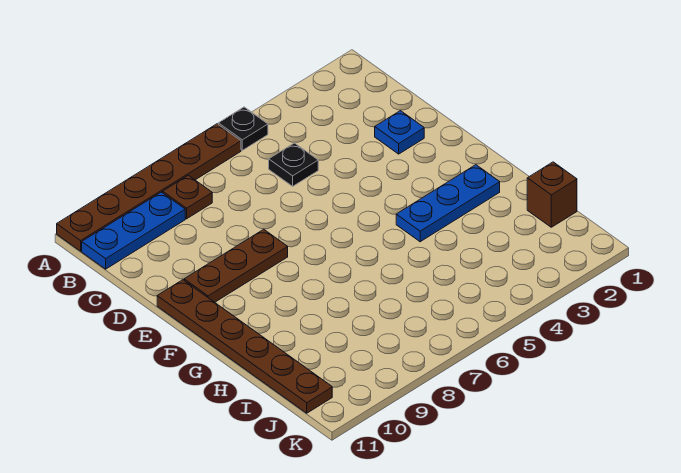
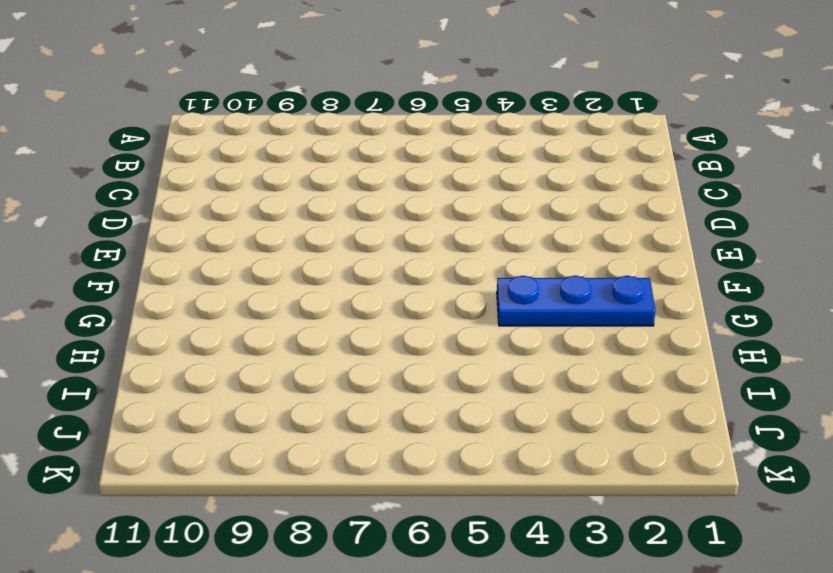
none -> black plate A5 level 1
none -> brown plate A6:A11 level 1

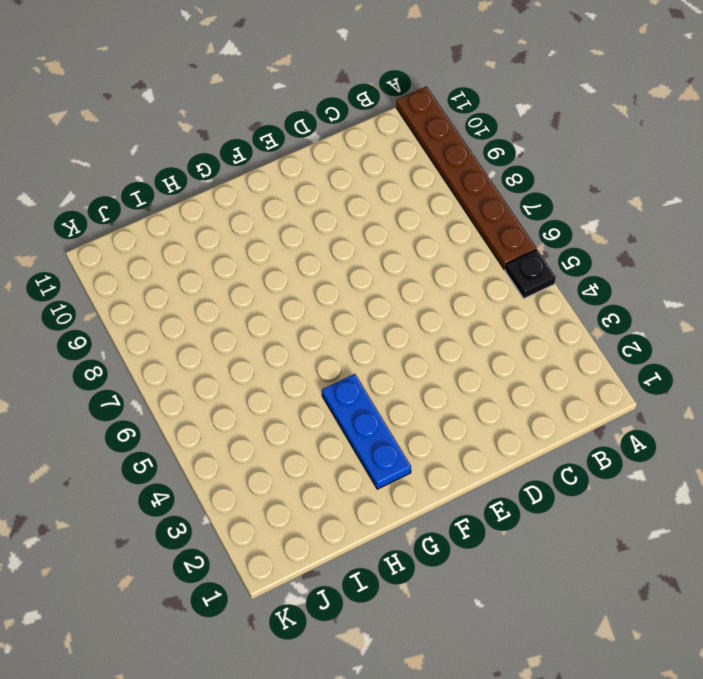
none -> brown plate B8 level 1
none -> blue plate B9:B11 level 1

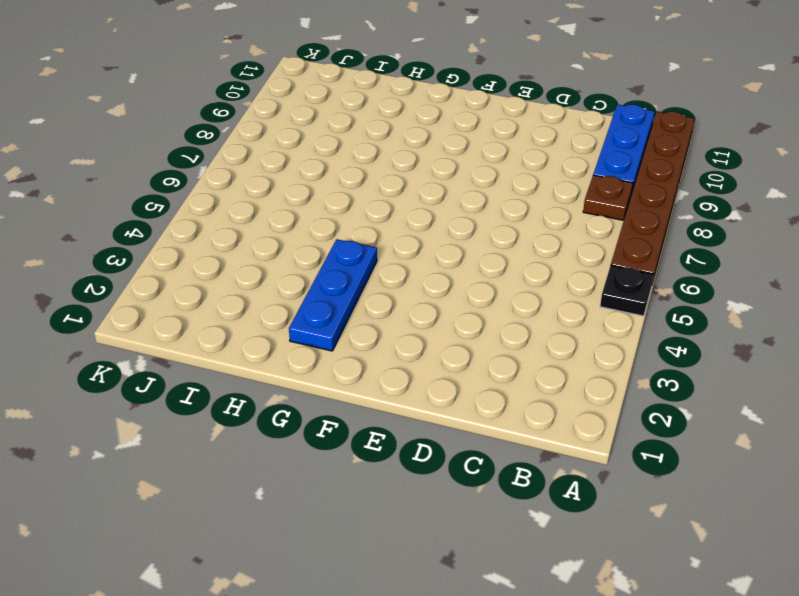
none -> black plate C5 level 1
none -> blue plate D2 level 1

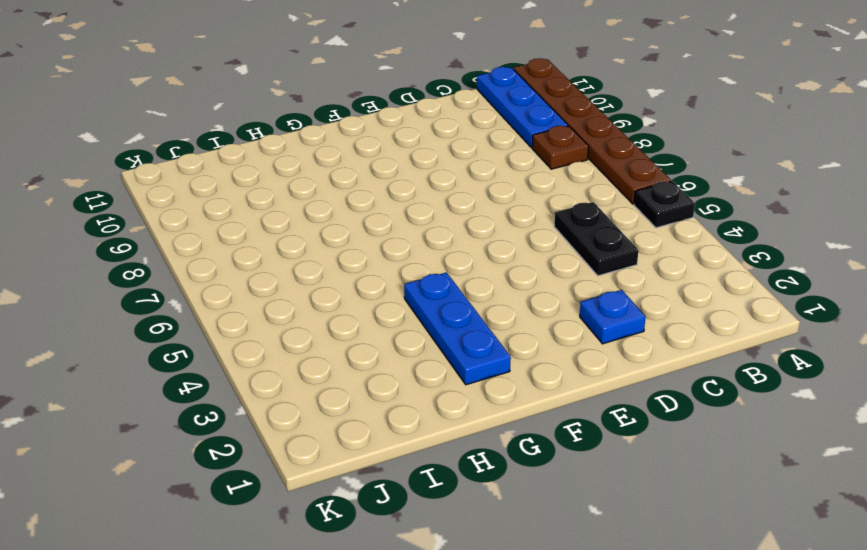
black plate C4:C5 level 1 -> black plate C5 level 1
none -> brown plate E8:E10 level 1
none -> brown plate E11:J11 level 1

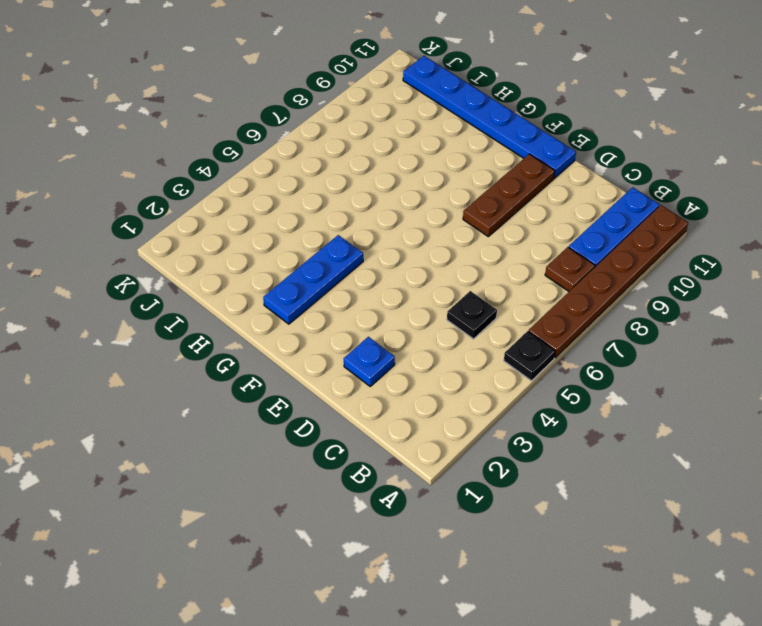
blue plate E11:J11 level 1 -> brown plate E11:J11 level 1
none -> brown brick I1 level 1

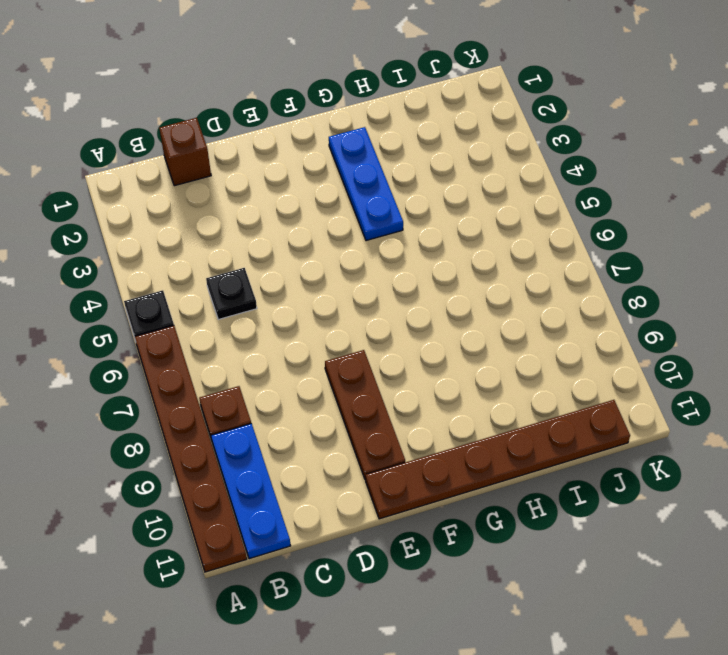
brown brick C1 level 1 -> brown brick I1 level 1
none -> blue plate D2 level 1

